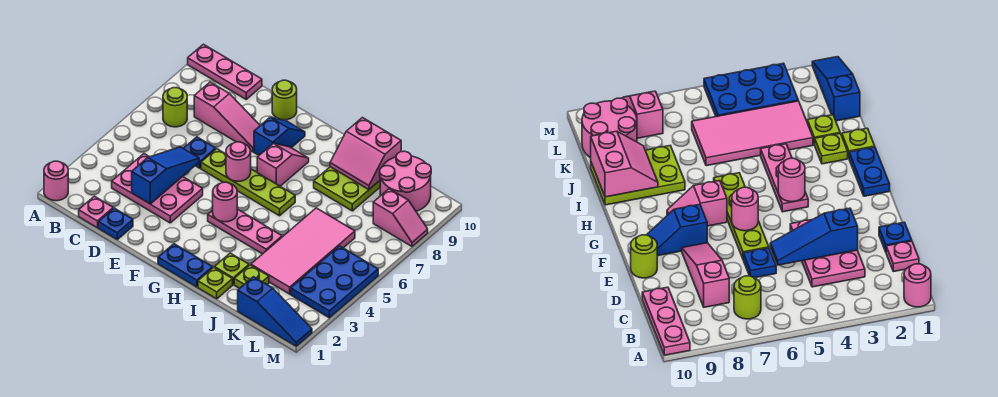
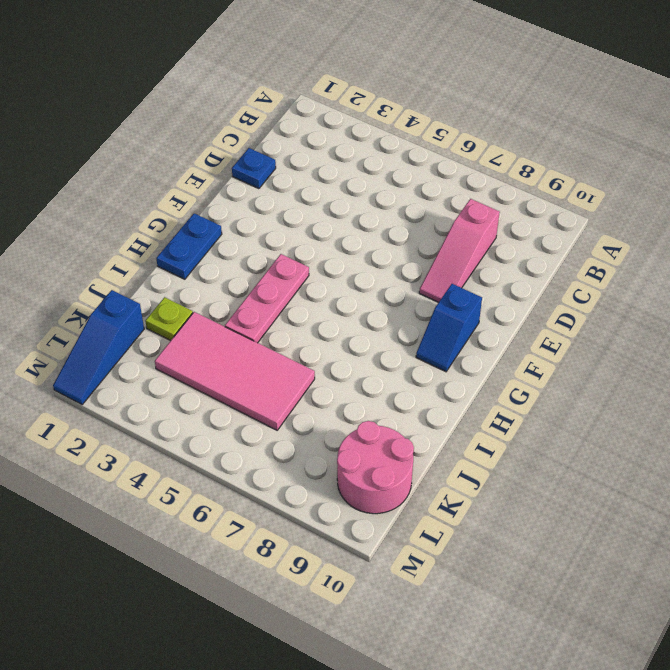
blue slope F9:G9 level 1 top F -> blue slope F8:F9 level 1 top 8
none -> pink round brick A1 level 1
none -> pink plate A10:C10 level 1
none -> lime round brick B7 level 1

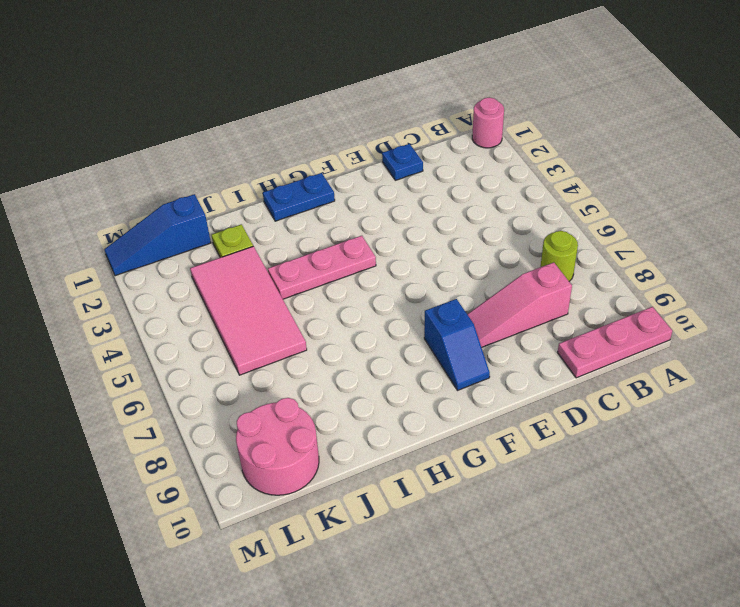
none -> pink plate C1 level 1
none -> pink plate C3:E4 level 1
none -> blue plate D6 level 1

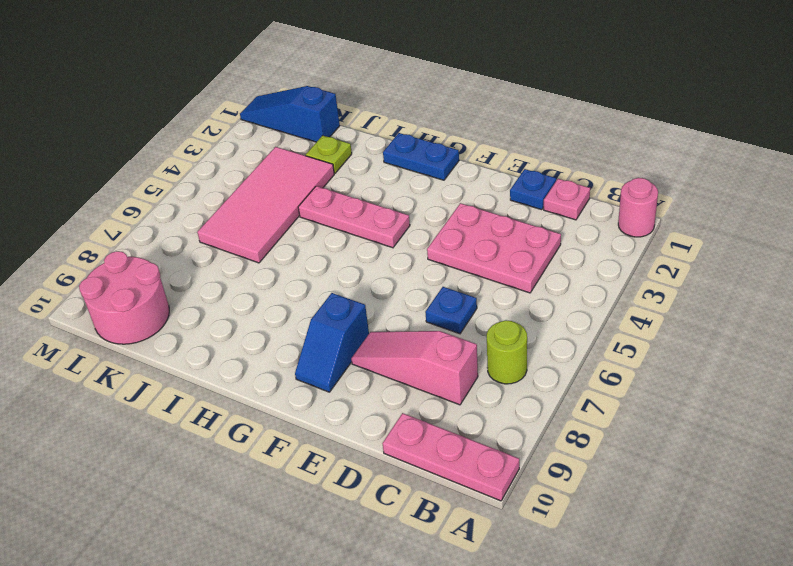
none -> lime plate E6:H6 level 1
none -> lime round brick E10 level 1
none -> pink slope G7:G8 level 1 top 7

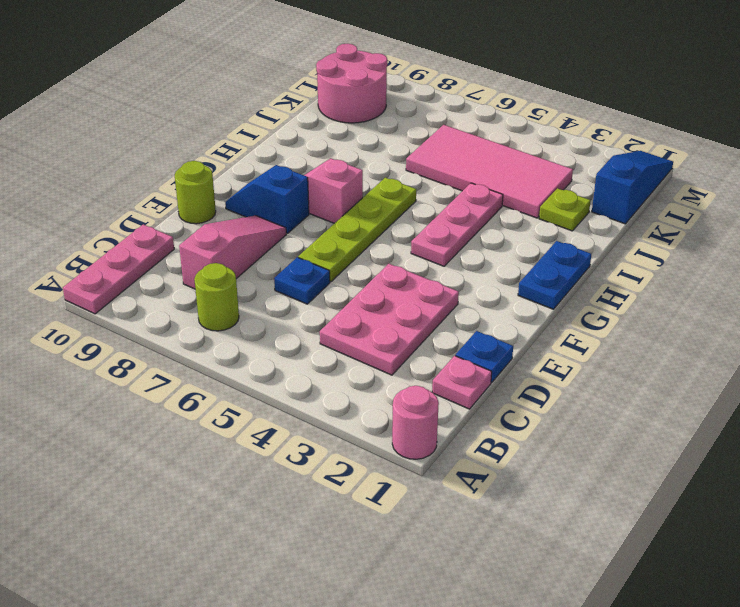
none -> lime plate I1 level 1
none -> lime plate I2 level 1
none -> lime plate I8:J10 level 1

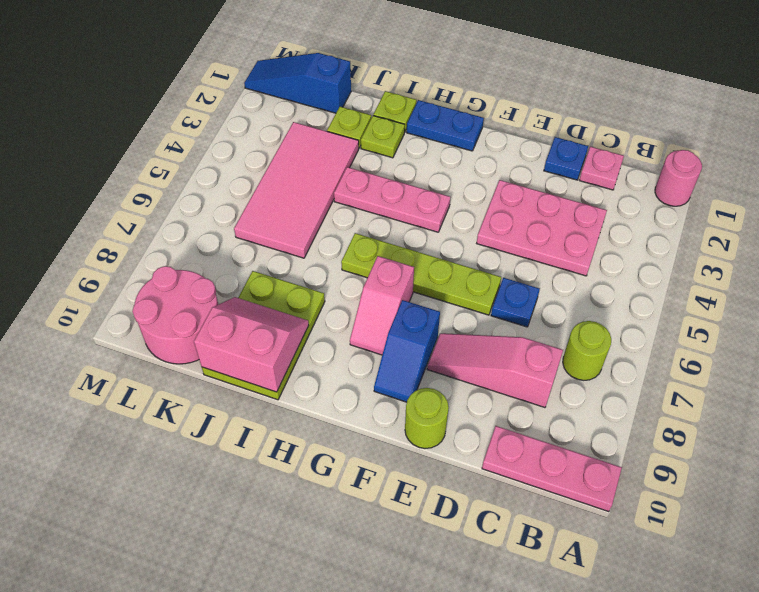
none -> blue plate L3:M5 level 1
none -> pink slope L8:M8 level 1 top L
none -> blue slope D3:D5 level 2 top 3

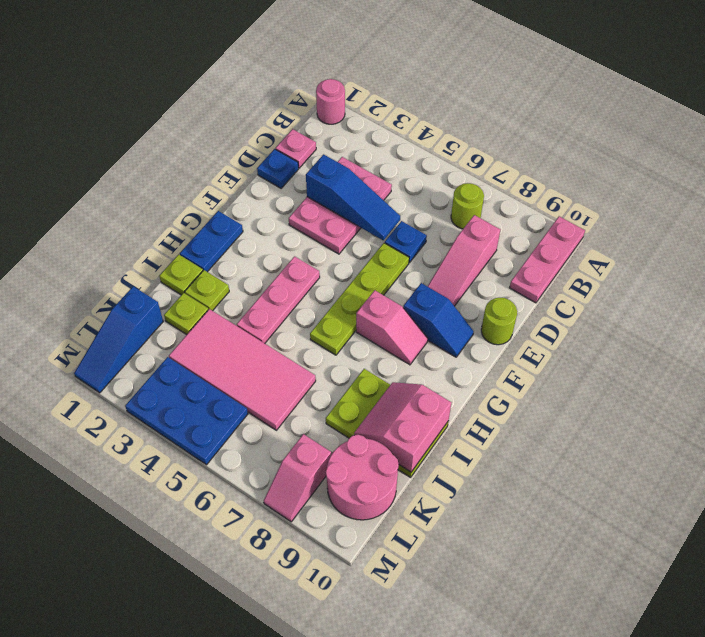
none -> pink round brick F6 level 2
none -> pink round brick G4 level 2

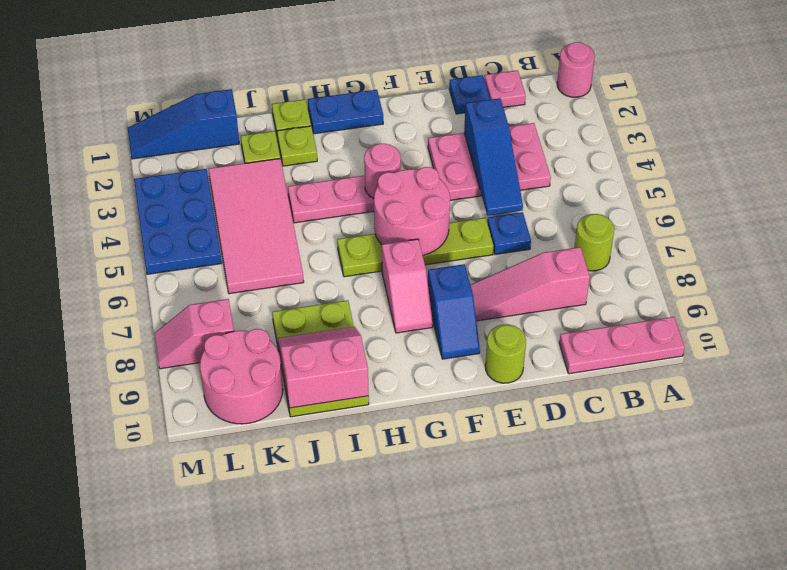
pink round brick F5:G6 level 2 -> pink round brick F6 level 2

